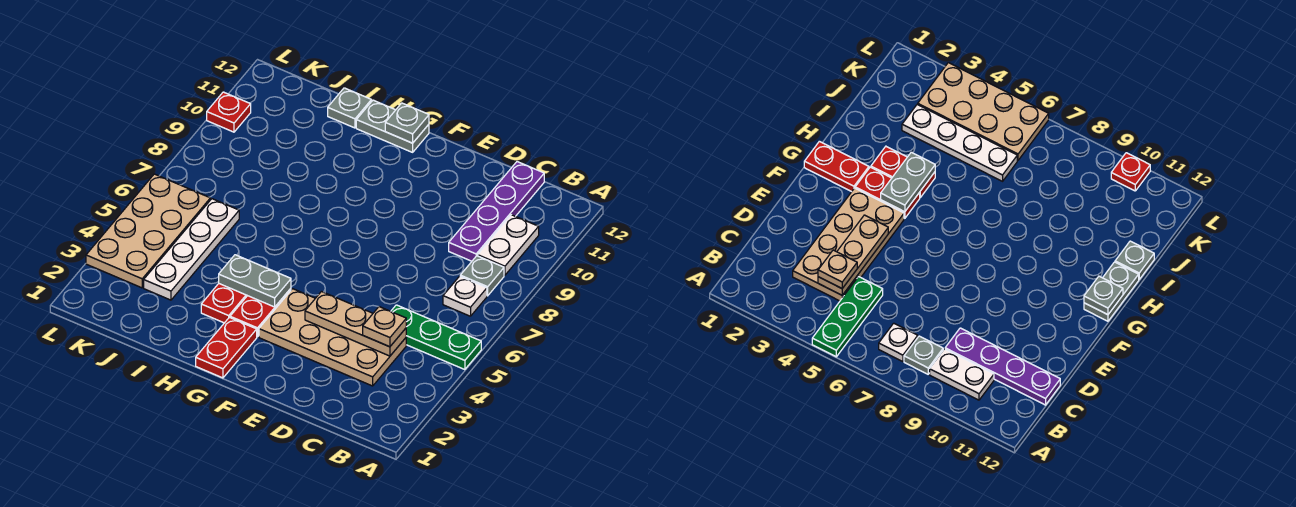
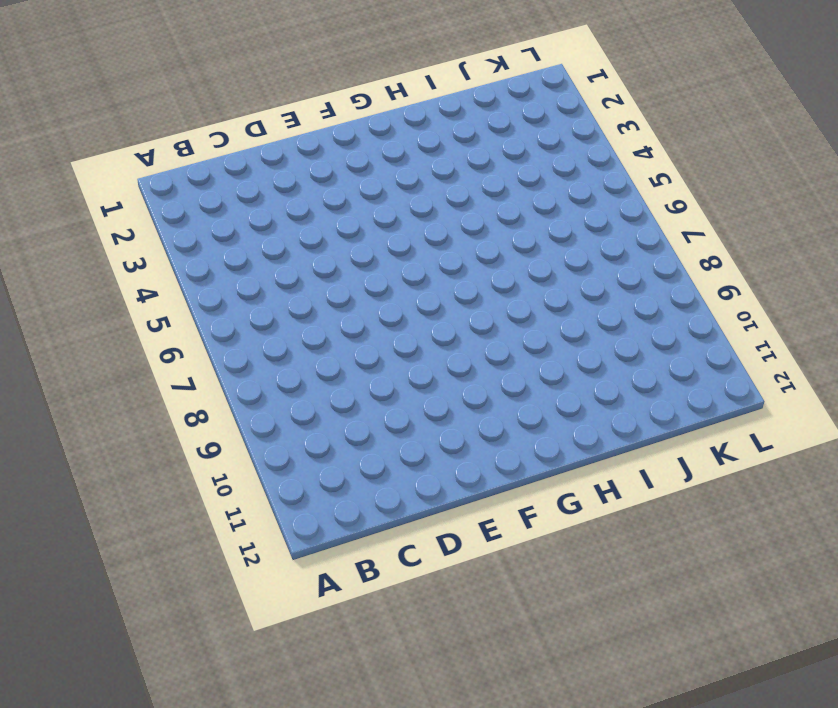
none -> green plate A5:C5 level 1
none -> white plate B7 level 1
none -> grey plate B8 level 1

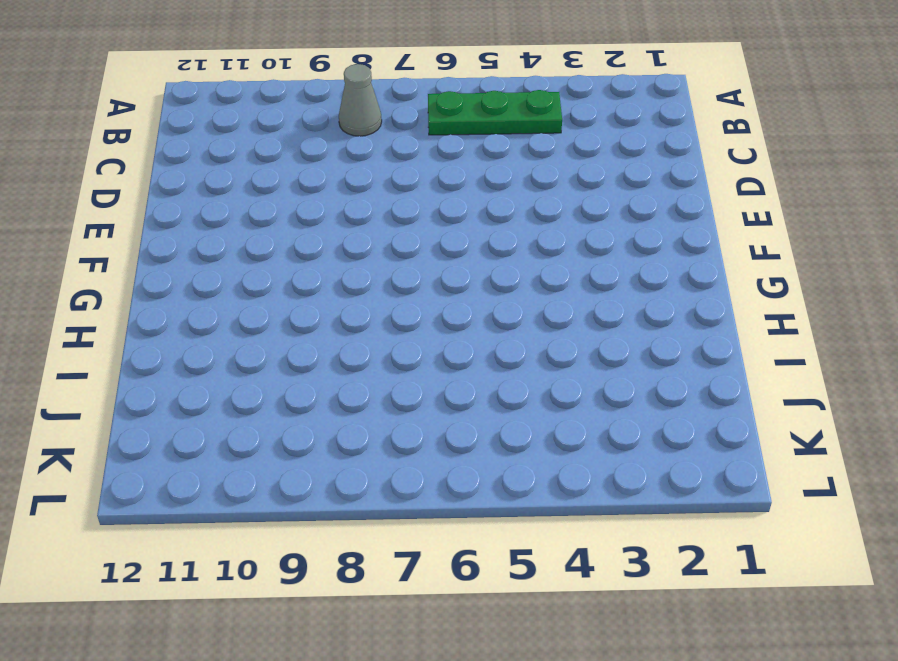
green plate B4:B6 level 1 -> green plate A5:C5 level 1
grey cone B8 level 1 -> grey plate B8 level 1
none -> white plate B7 level 1
none -> white plate B9:B10 level 1
none -> tan plate C3:F4 level 1

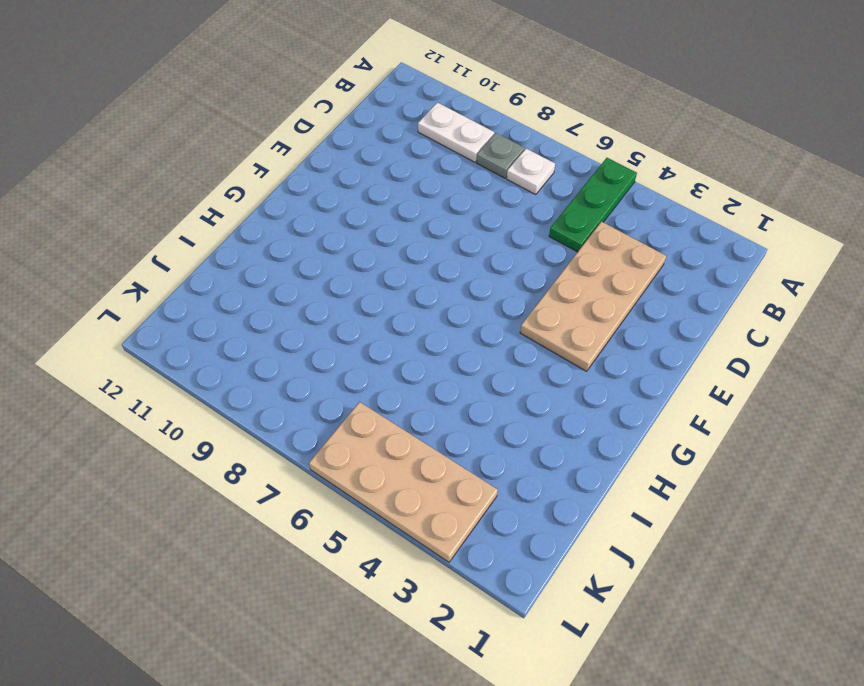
none -> purple plate C9:C12 level 1
none -> red plate G1:G2 level 1
none -> red plate G3:G4 level 1

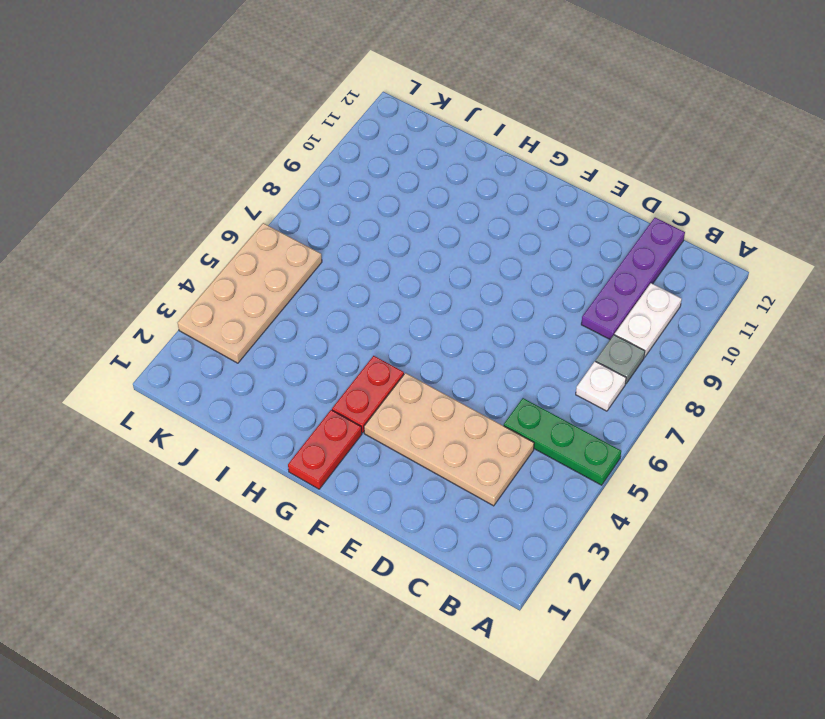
none -> grey plate G12:H12 level 1
none -> red plate H3:H4 level 1
none -> grey plate I12 level 1

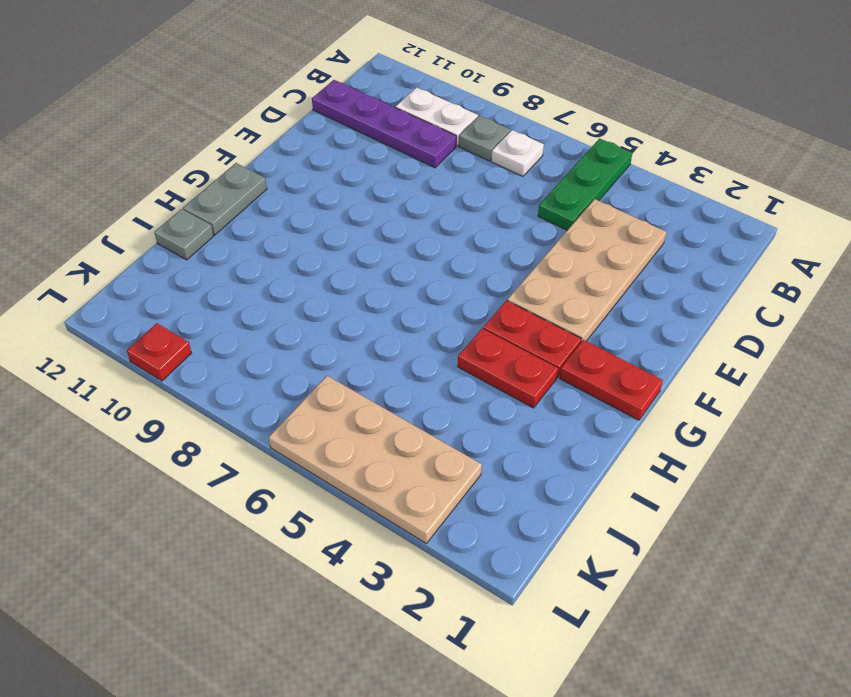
none -> white plate J3:J6 level 1
none -> tan plate C4:E4 level 2
none -> grey plate G4:H4 level 2

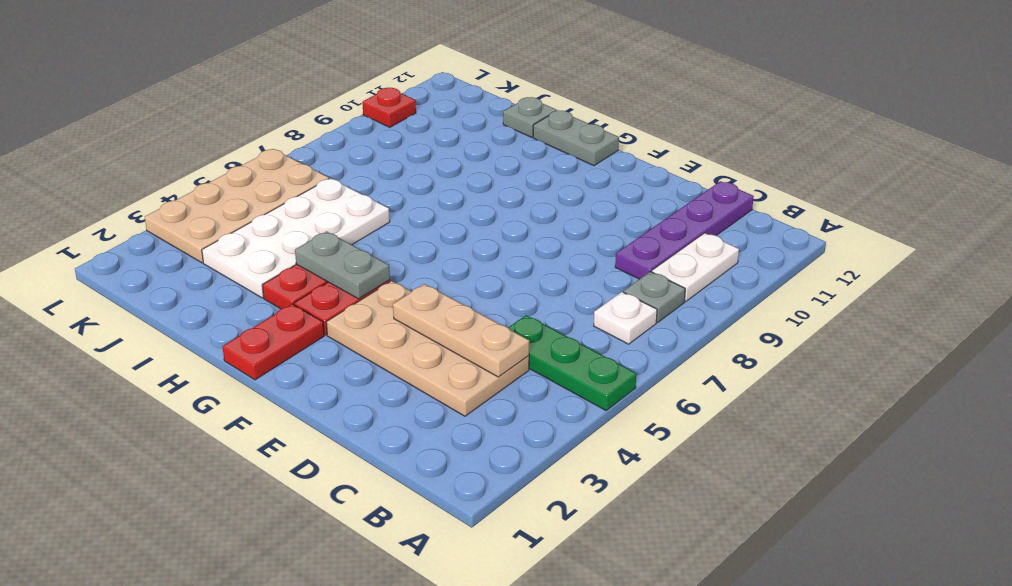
white plate I3:J6 level 1 -> white plate J3:J6 level 1
none -> grey plate G12 level 2
none -> tan plate C4 level 3

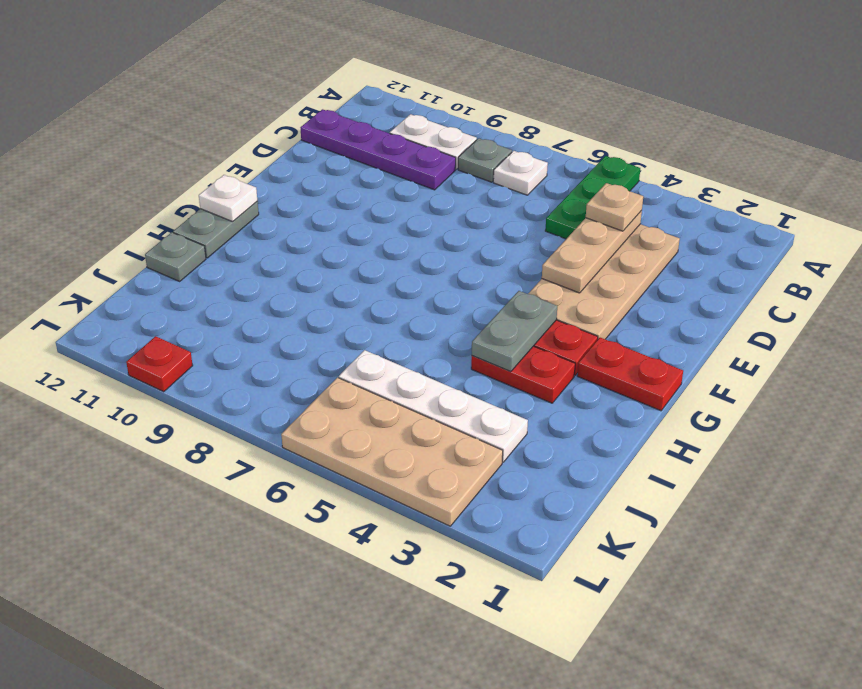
white plate G12 level 2 -> grey plate G12 level 2

